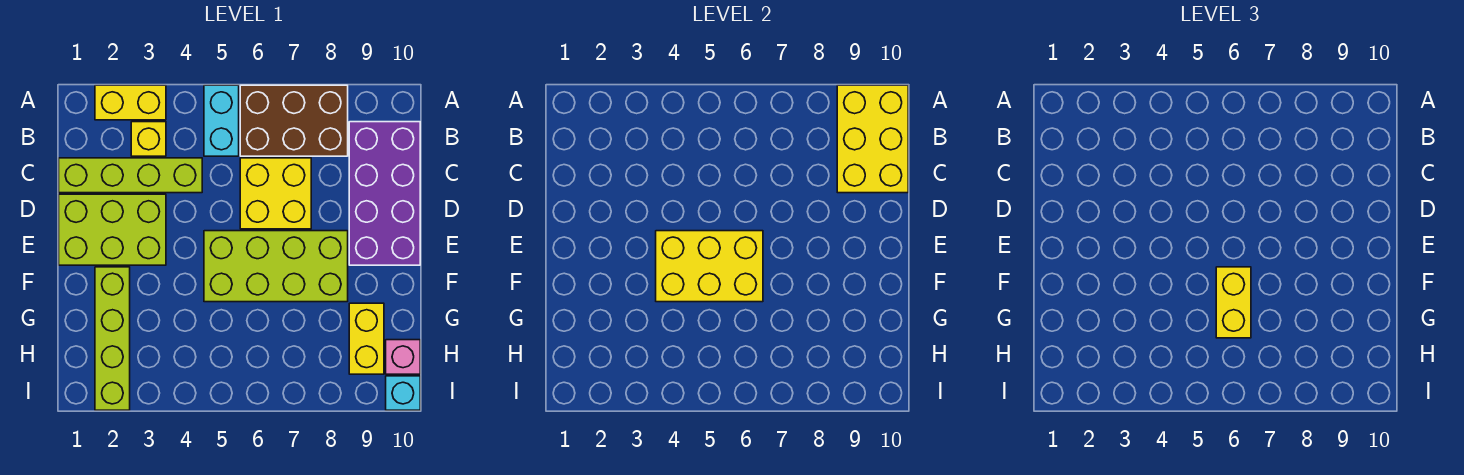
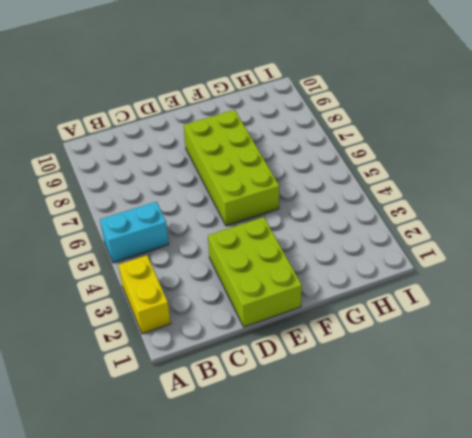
none -> brown brick A6:B8 level 1
none -> yellow brick B3 level 1
none -> purple brick B9:E10 level 1

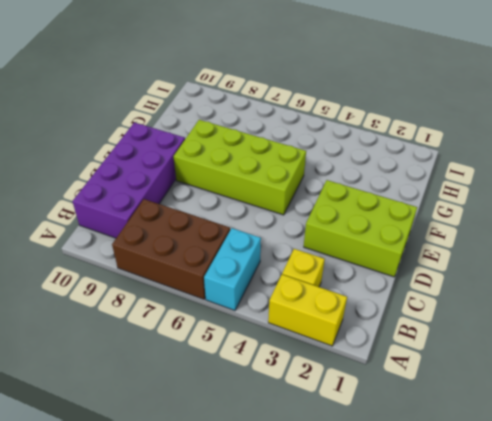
none -> lime brick C1:C4 level 1
none -> yellow brick C6:D7 level 1
none -> lime brick F2:I2 level 1

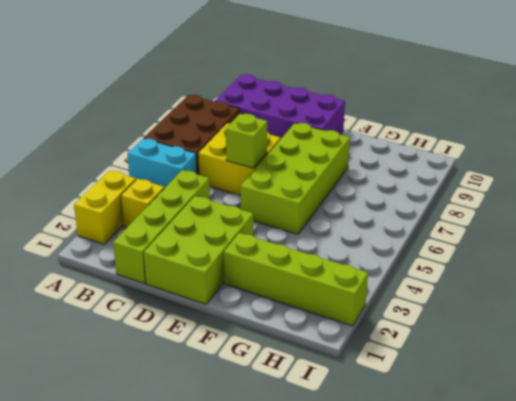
lime brick D6 level 2 -> none
none -> yellow brick G9:H9 level 1
none -> pink brick H10 level 1
none -> cyan brick I10 level 1

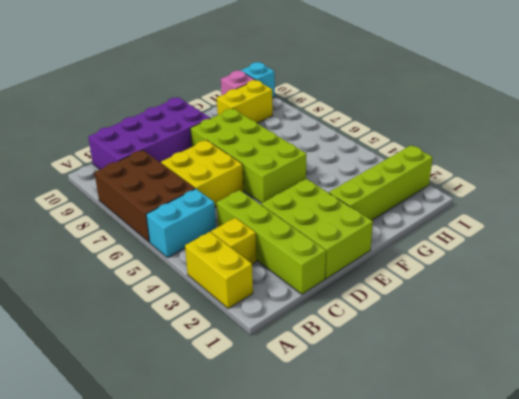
none -> yellow brick A9:C10 level 2
none -> yellow brick E4:F6 level 2
none -> yellow brick F6:G6 level 3

